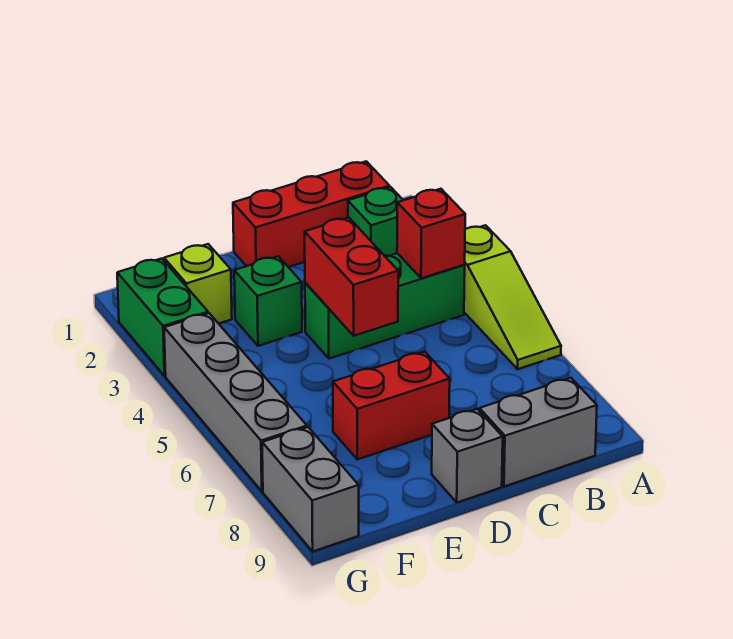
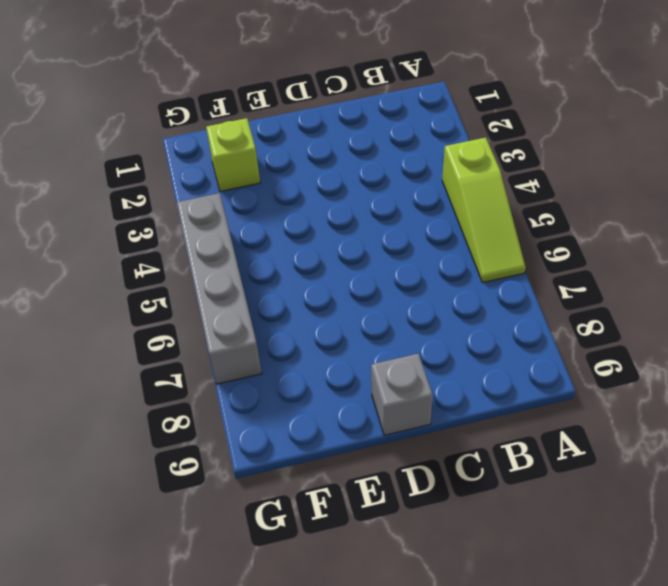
none -> red brick B1:D1 level 1
none -> green brick B2 level 1
none -> green brick B4:D4 level 1

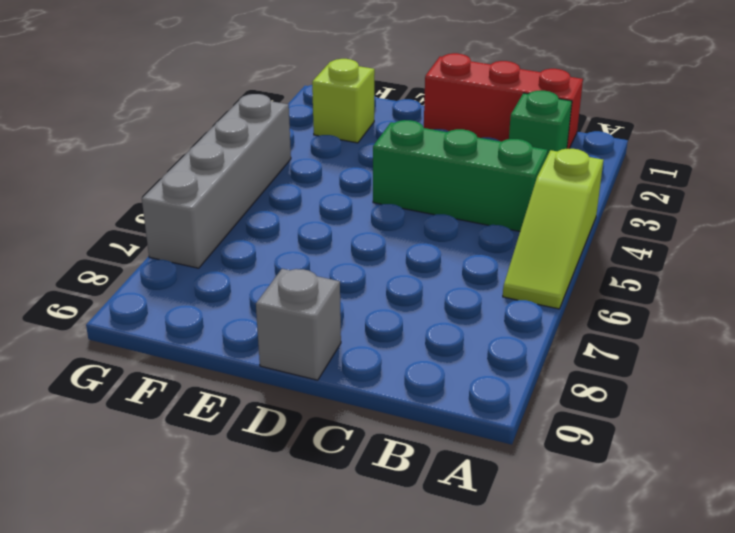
none -> grey brick B9:C9 level 1
none -> red brick D7:E7 level 1
none -> green brick E3 level 1

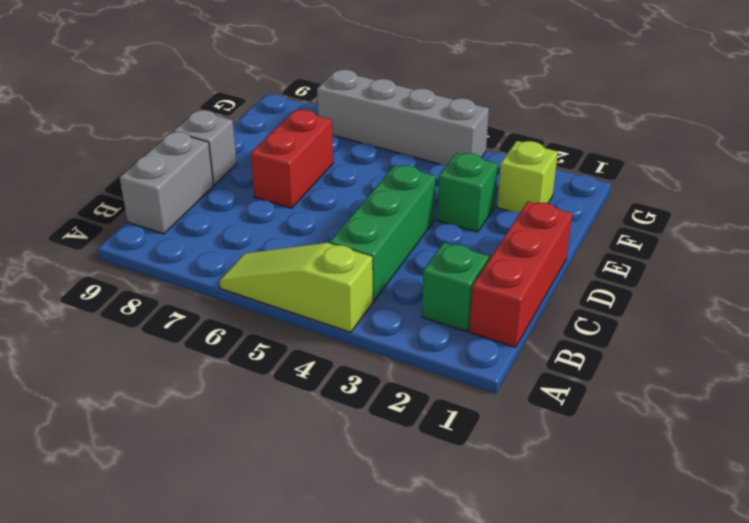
none -> green brick G2:G3 level 1
none -> grey brick G8:G9 level 1
none -> red brick B4 level 2

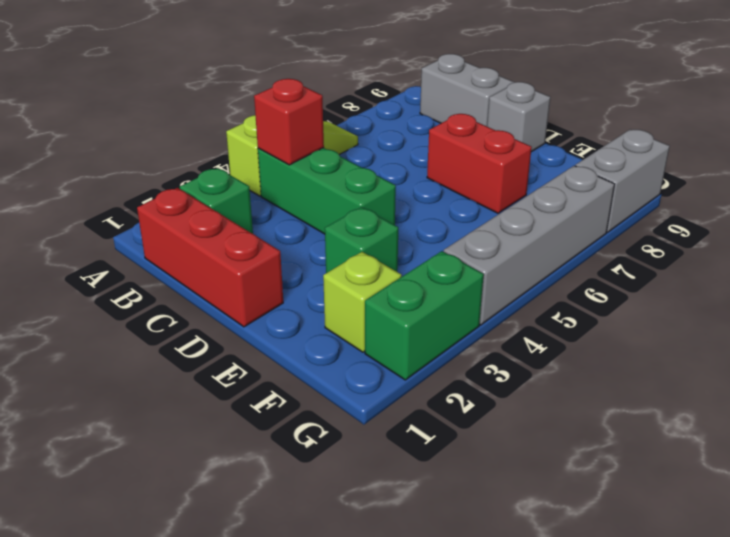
none -> red brick D4:D5 level 2

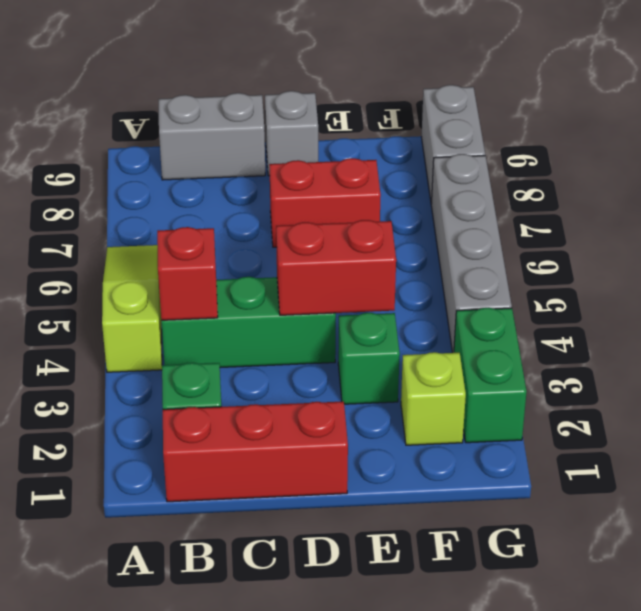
red brick D4:E4 level 2 -> red brick D4:D5 level 2

